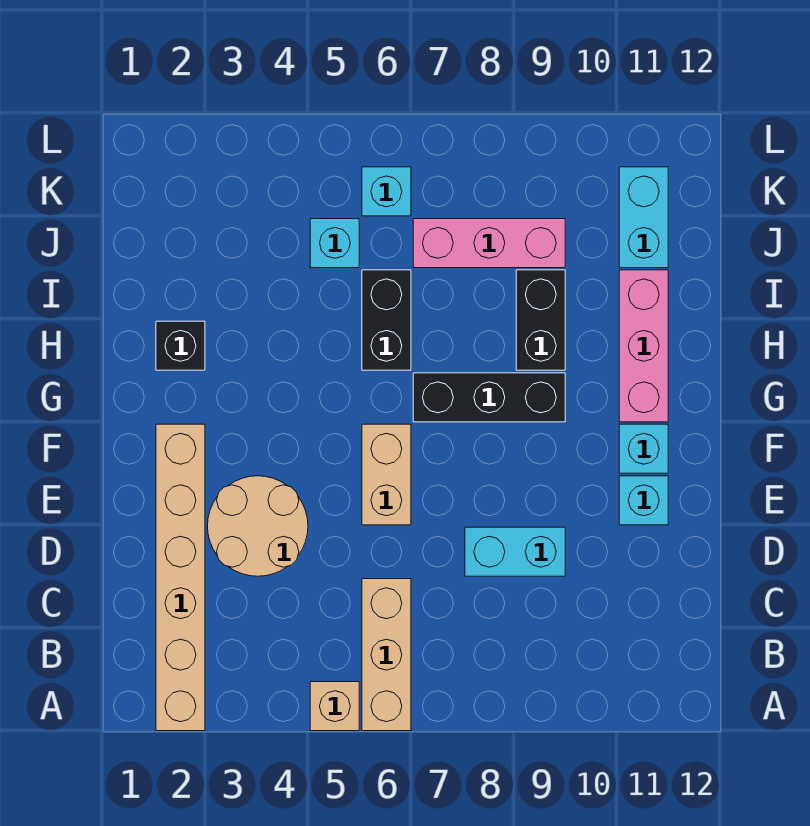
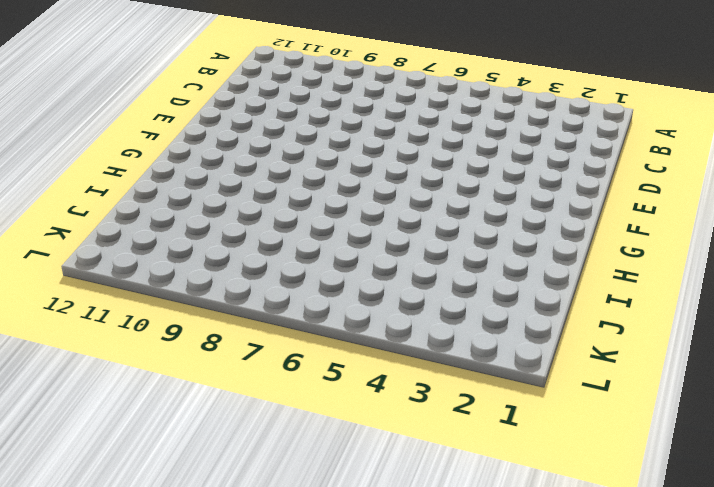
none -> tan brick A2:F2 level 1
none -> tan brick A5 level 1
none -> tan brick A6:C6 level 1

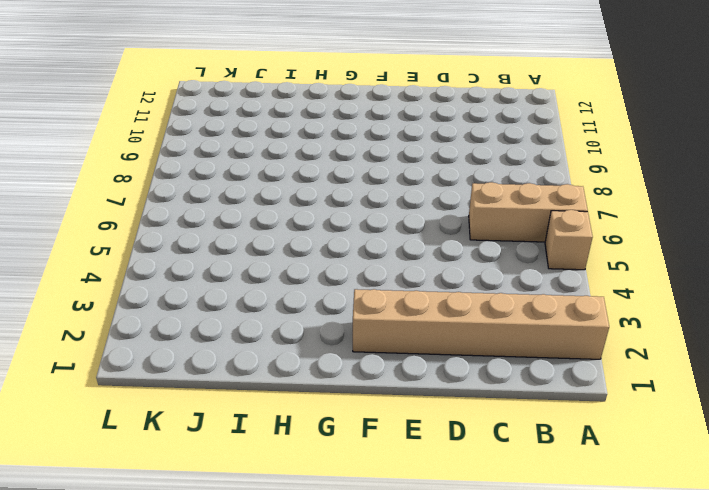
none -> tan round brick D3:E4 level 1
none -> cyan brick D8:D9 level 1
none -> tan brick E6:F6 level 1

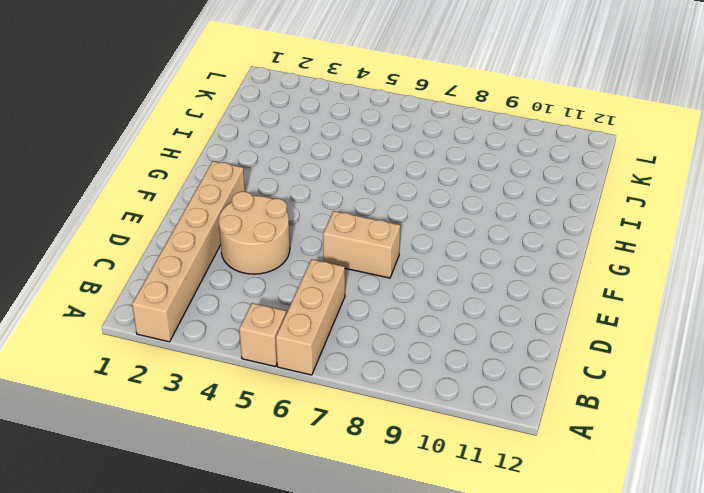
tan brick E6:E7 level 1 -> tan brick E6:F6 level 1
none -> cyan brick D8:D9 level 1
none -> cyan brick E11 level 1
none -> cyan brick F11 level 1

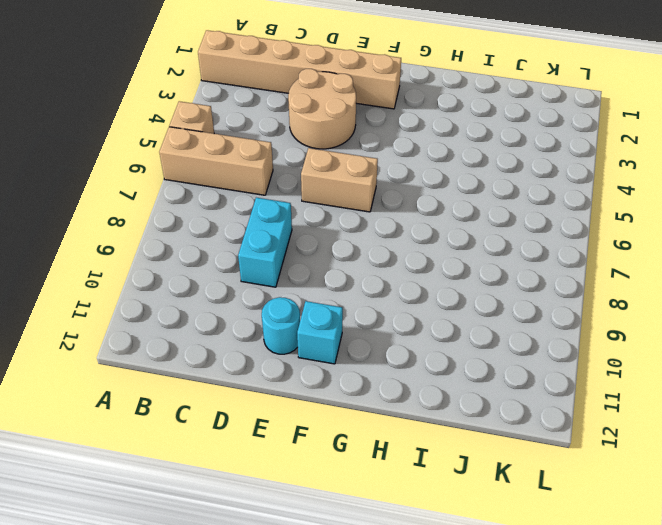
cyan round brick E11 level 1 -> cyan brick E11 level 1
none -> black brick G7:G9 level 1
none -> pink brick G11:I11 level 1
none -> black brick H2 level 1

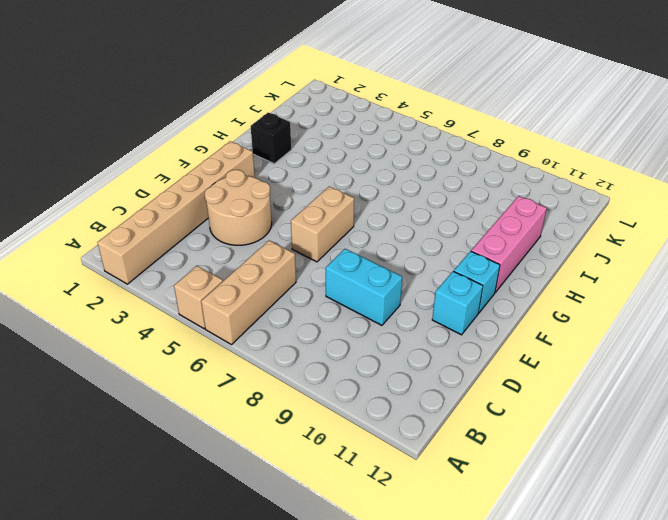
none -> black brick G7:G9 level 1
none -> black brick H6:I6 level 1
none -> black brick H9:I9 level 1

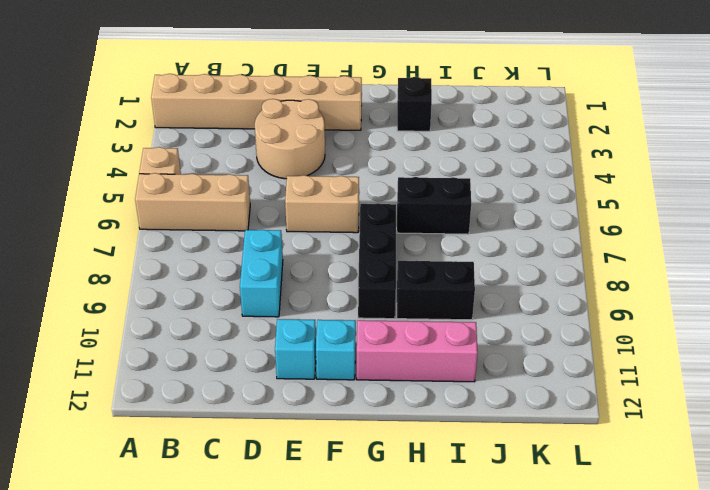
none -> cyan brick J5 level 1
none -> pink brick J7:J9 level 1
none -> cyan brick J11:K11 level 1

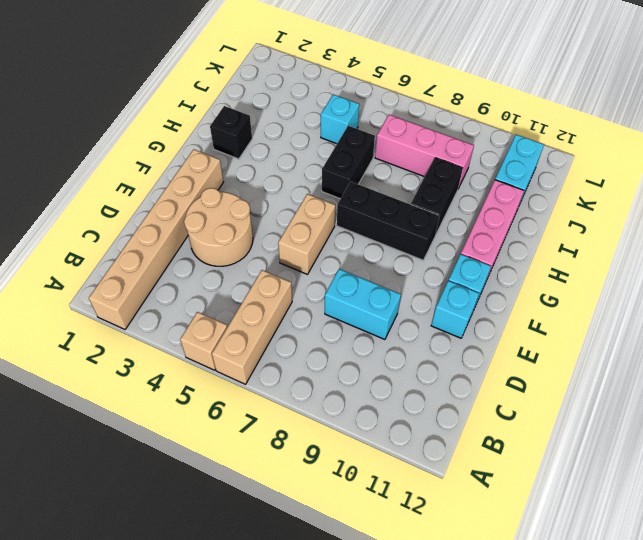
none -> cyan brick K6 level 1

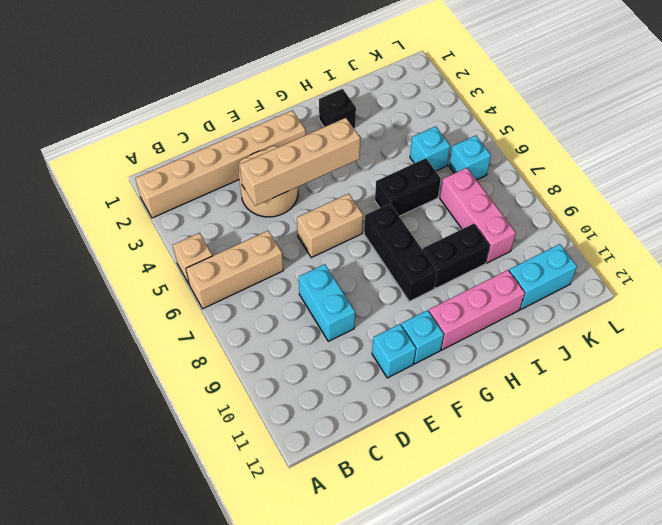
tan brick D4:G4 level 2 -> none

